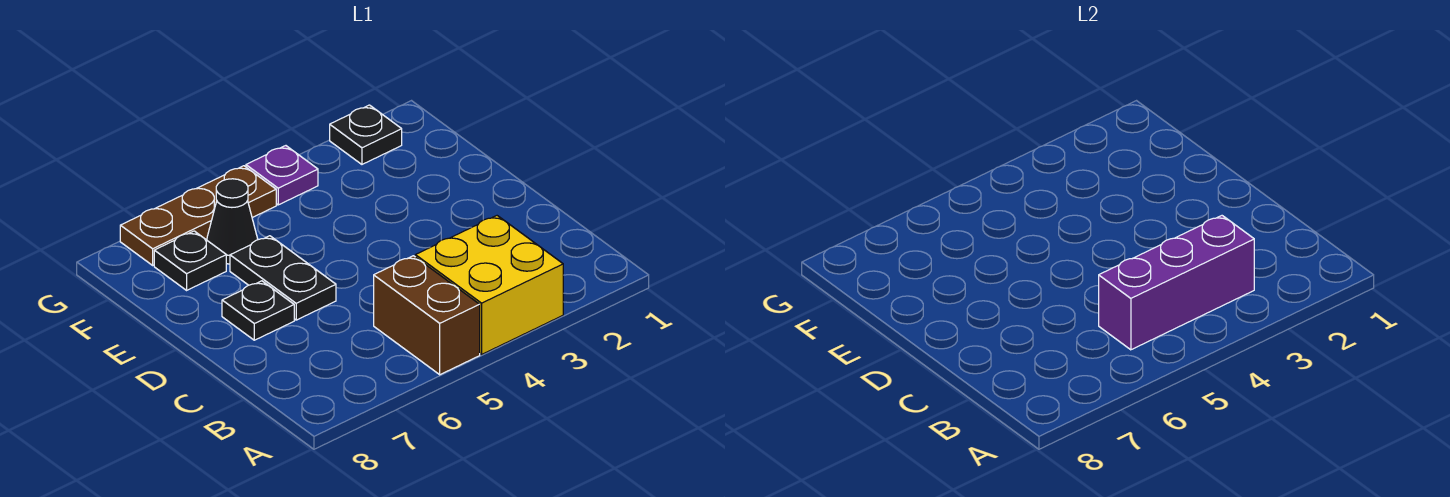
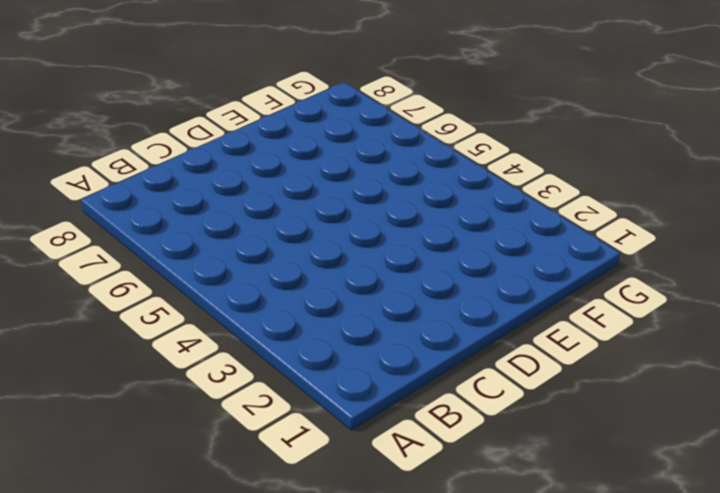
none -> yellow brick A3:B4 level 1
none -> brown brick A5:B5 level 1

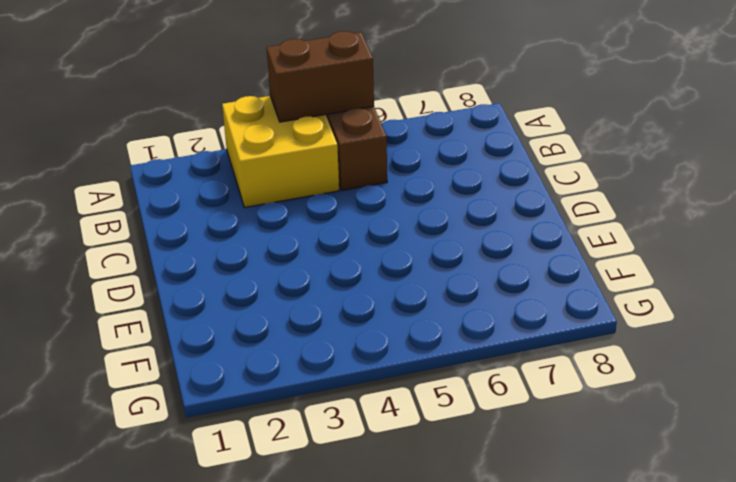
brown brick A4:A5 level 2 -> none
none -> black plate D6:E6 level 1
none -> black plate D7 level 1

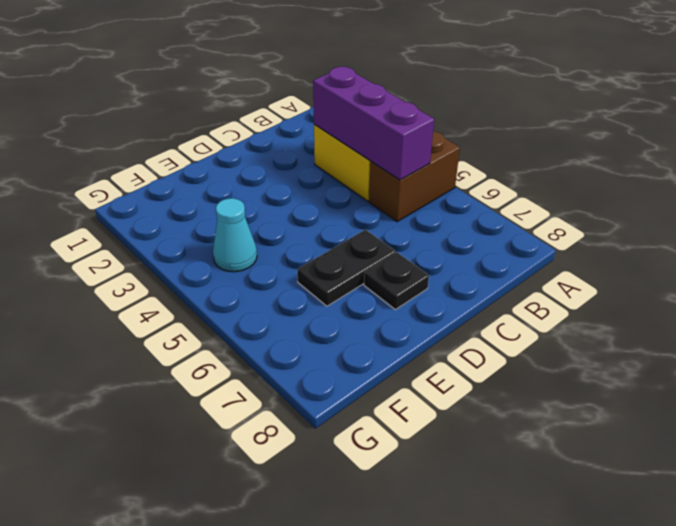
cyan cone F4 level 1 -> none
none -> black cone F6 level 1
none -> black plate F7 level 1

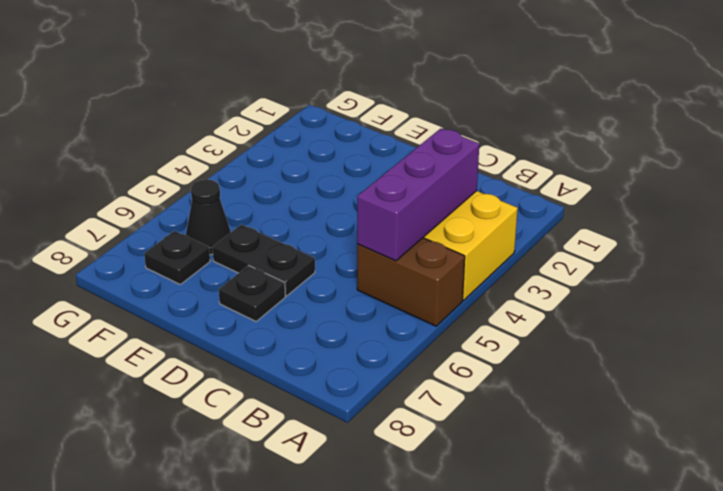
none -> black plate G2 level 1
none -> purple plate G4 level 1

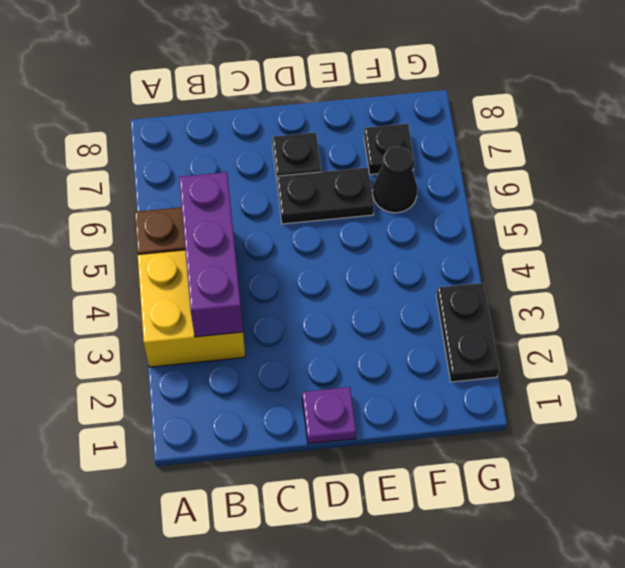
purple plate D1 level 1 -> purple plate G4 level 1
black plate G2:G3 level 1 -> black plate G2 level 1
none -> brown plate G5:G7 level 1

